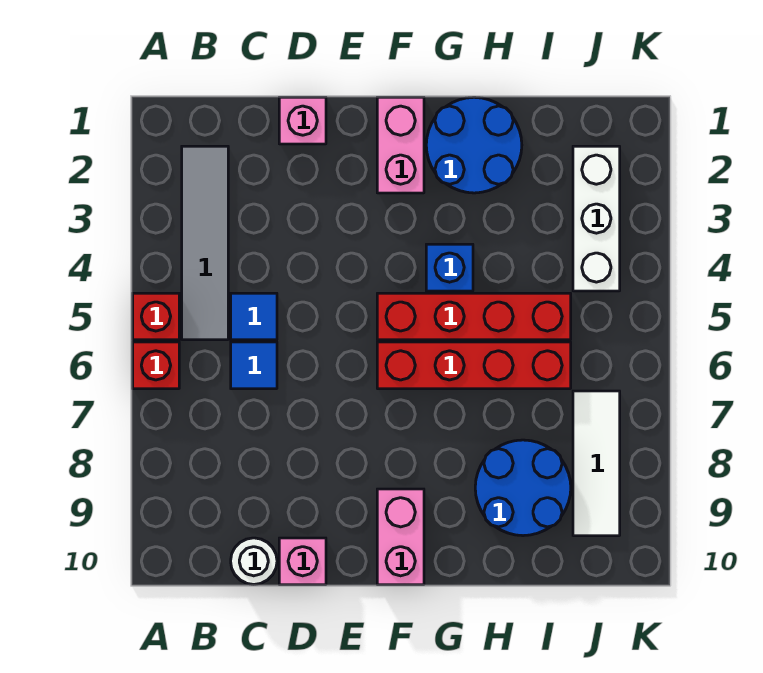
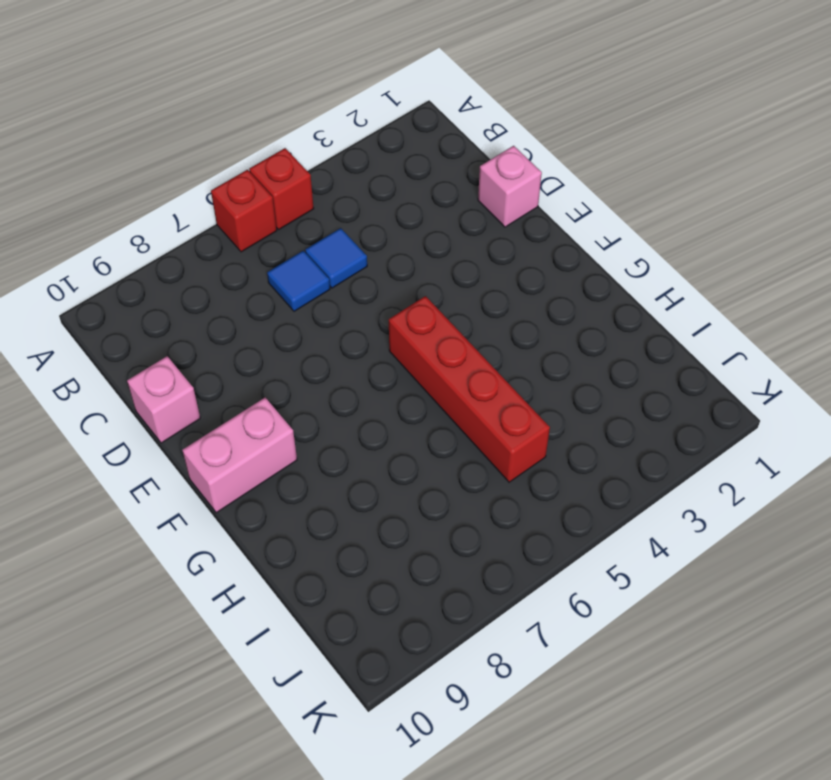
none -> grey tile B2:B5 level 1
none -> white round brick C10 level 1
none -> pink brick F1:F2 level 1

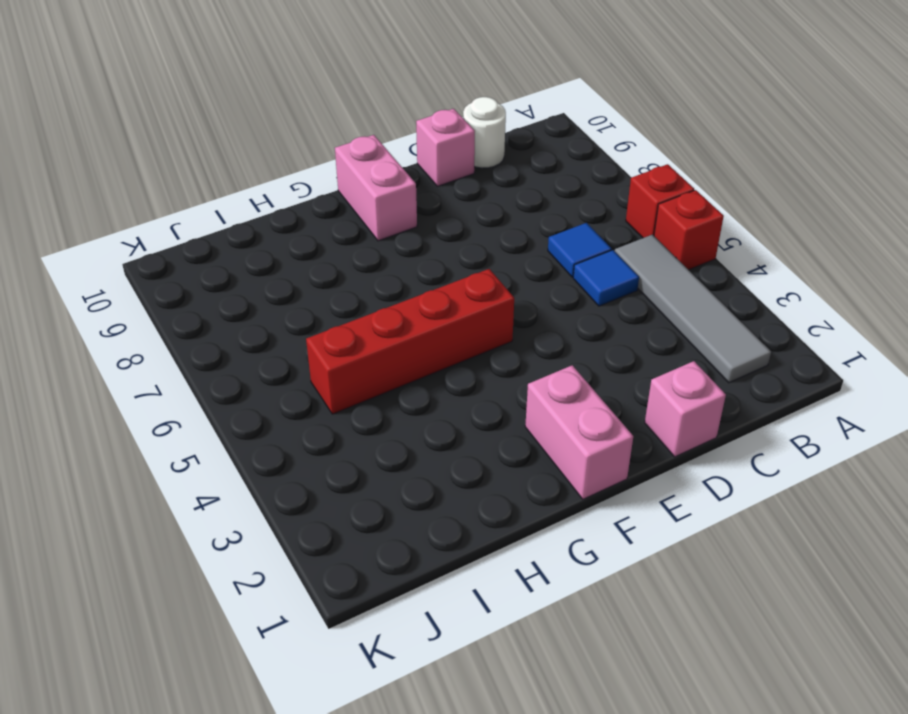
none -> red brick F6:I6 level 1
none -> blue round brick G1:H2 level 1
none -> blue brick G4 level 1

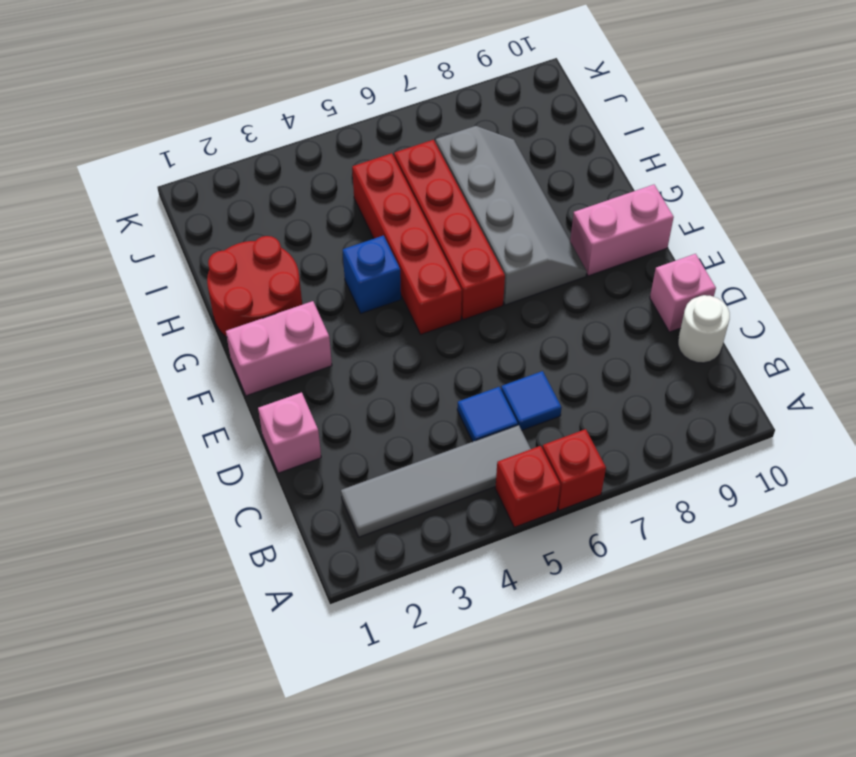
grey slope F7:I8 level 1 top 7 -> blue round brick H8:I9 level 1
red round brick G1:H2 level 1 -> blue round brick G1:H2 level 1
none -> white brick J2:J4 level 1
none -> white tile J7:J9 level 1

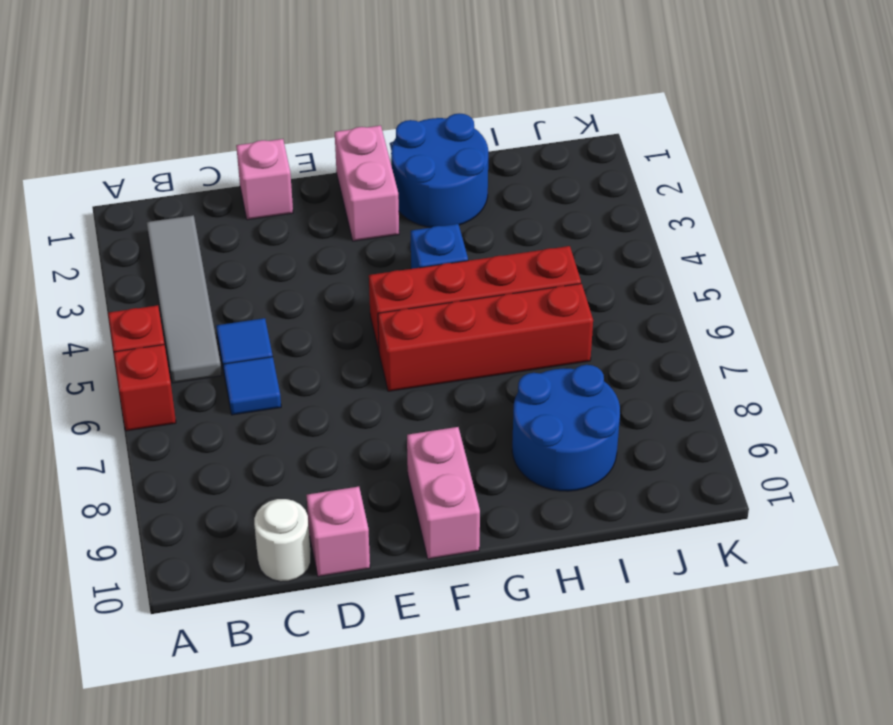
none -> white brick J2:J4 level 1
none -> white tile J7:J9 level 1

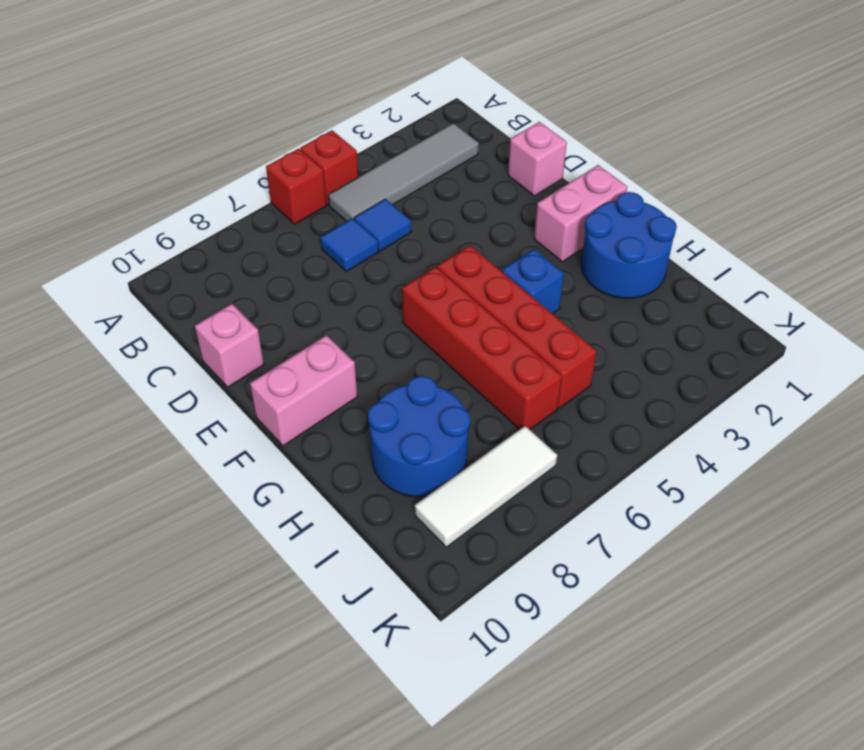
none -> white round brick C10 level 1
none -> white brick J2:J4 level 1

